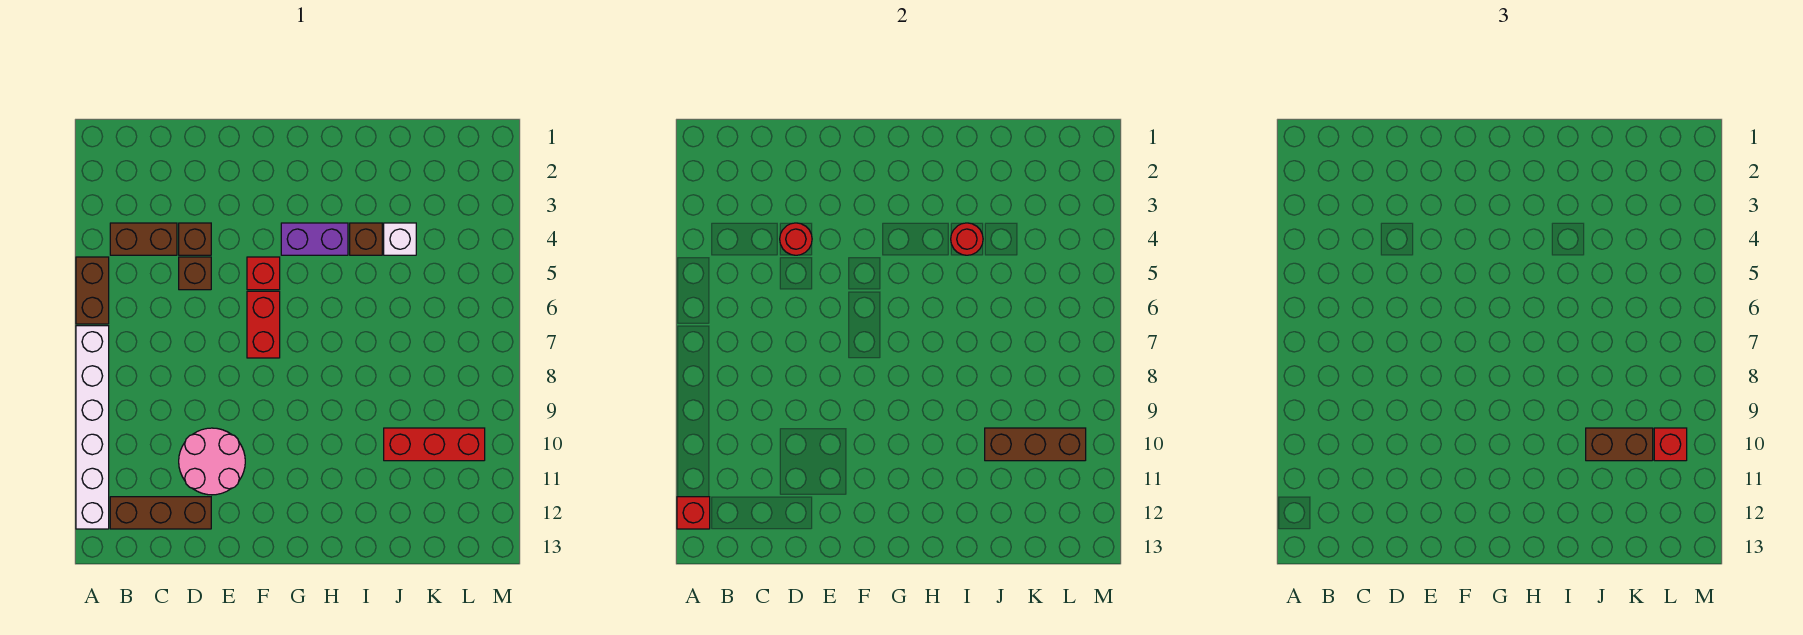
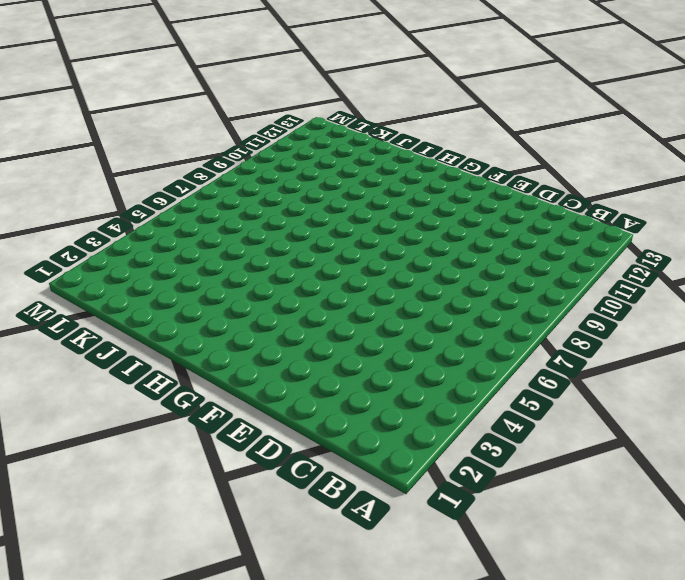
none -> brown brick A5:A6 level 1
none -> white brick A7:A12 level 1
none -> brown brick B4:C4 level 1

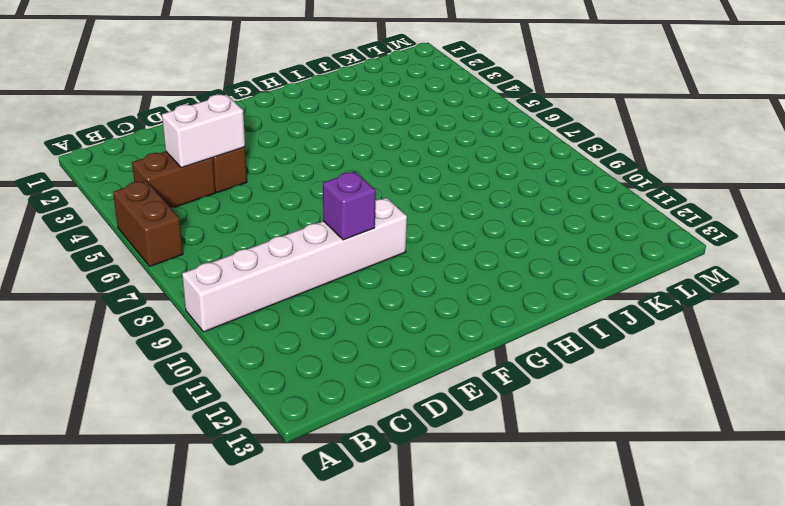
white brick A9:F9 level 1 -> white brick A7:A12 level 1
white brick C4:D4 level 2 -> red round brick D4 level 2
purple brick E9 level 2 -> none
none -> brown brick B12:D12 level 1
none -> brown brick D5 level 1
none -> pink round brick D10:E11 level 1

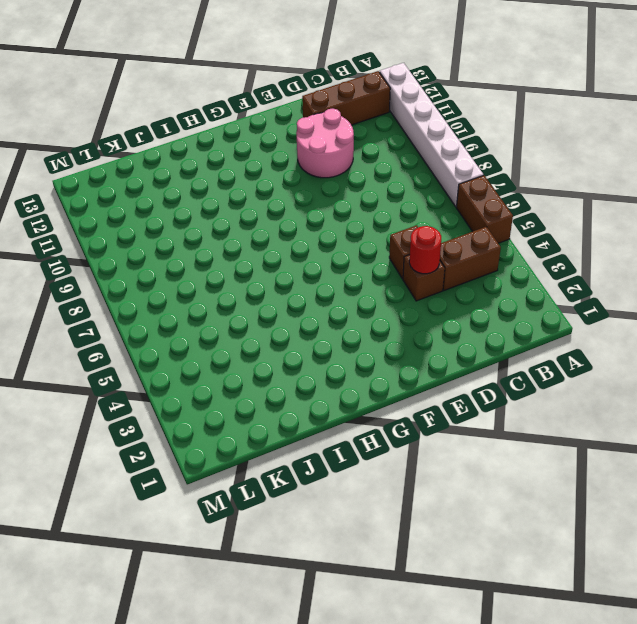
none -> red brick F5 level 1
none -> red brick F6:F7 level 1
none -> purple brick G4:H4 level 1

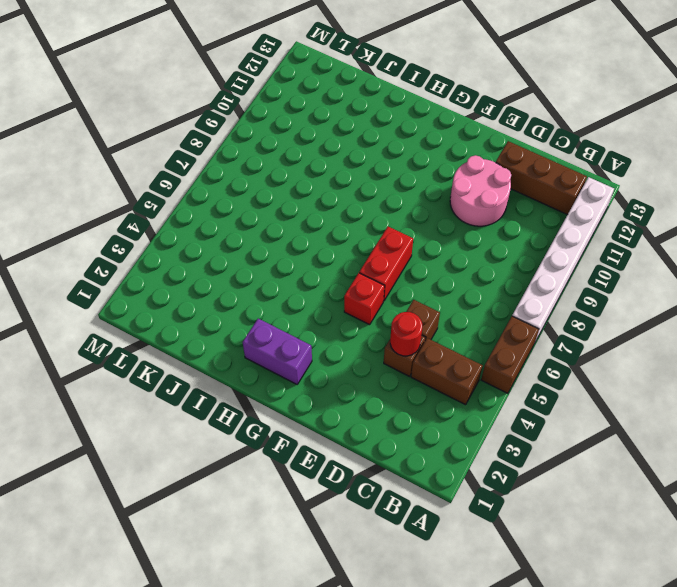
purple brick G2:H2 level 1 -> purple brick G4:H4 level 1
none -> brown brick I4 level 1
none -> white brick J4 level 1
none -> red brick J10:L10 level 1

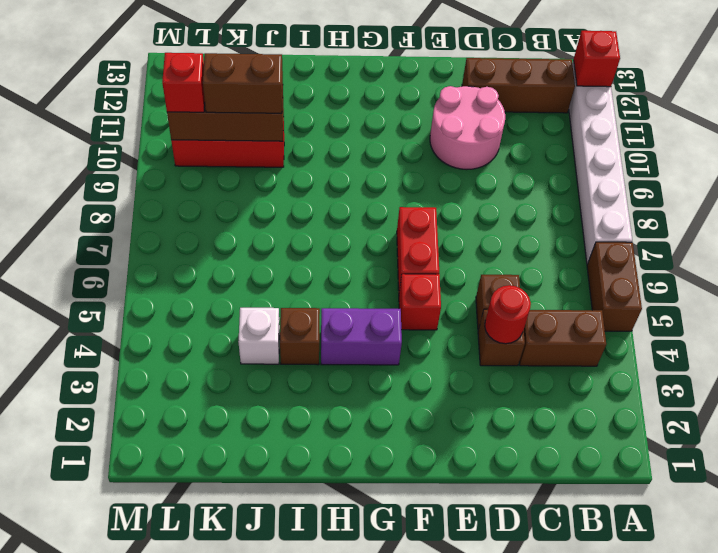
none -> red round brick I4 level 2

